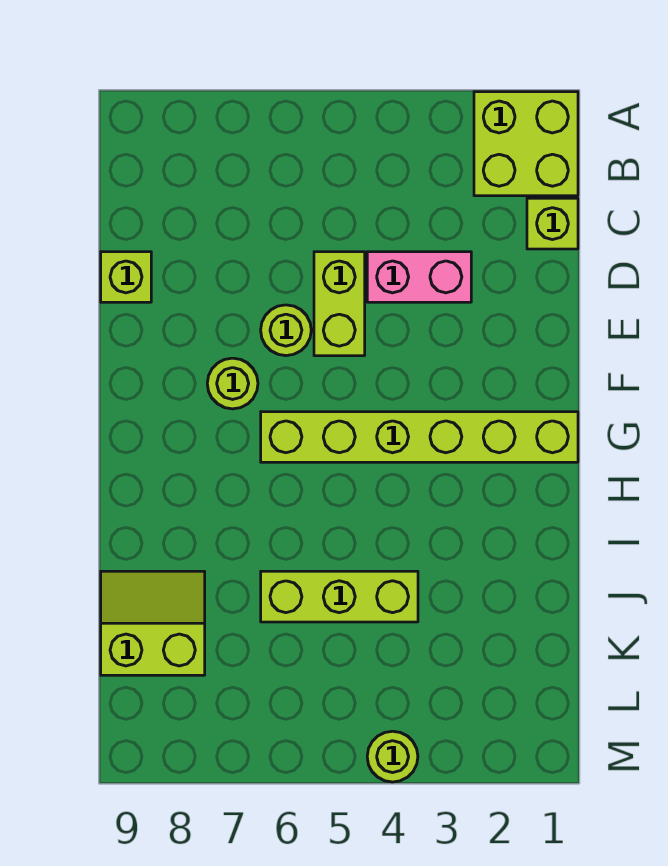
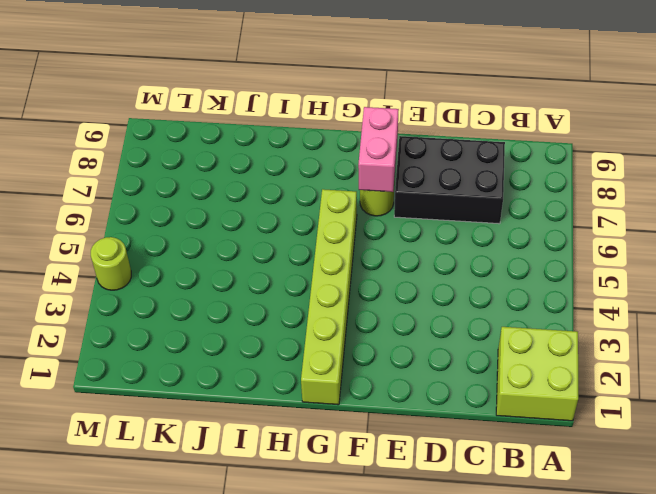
black brick C7:E8 level 1 -> none
pink brick F7:F8 level 2 -> pink brick D3:D4 level 1
none -> lime brick C1 level 1
none -> lime brick D5:E5 level 1

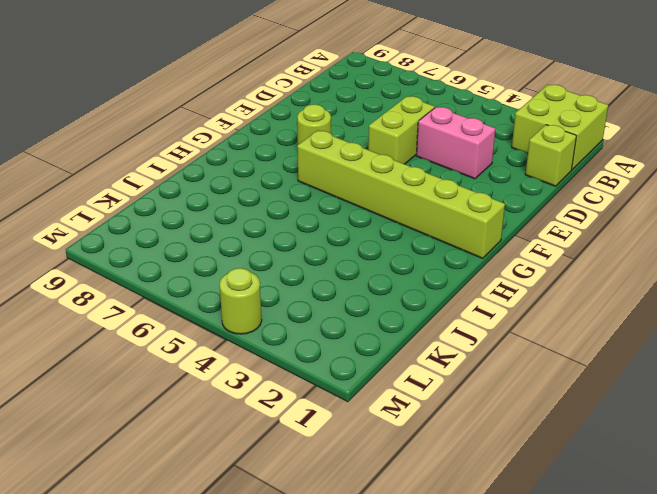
none -> lime brick D9 level 1
none -> lime round brick E6 level 1

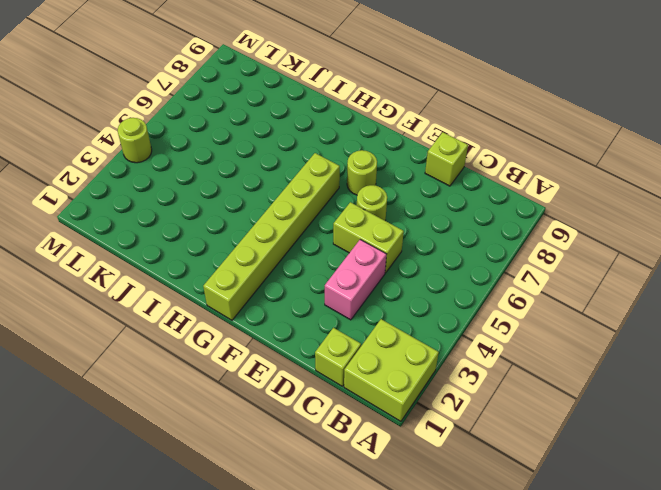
none -> lime brick J4:J6 level 1
none -> lime slope J8:K9 level 1 top K

